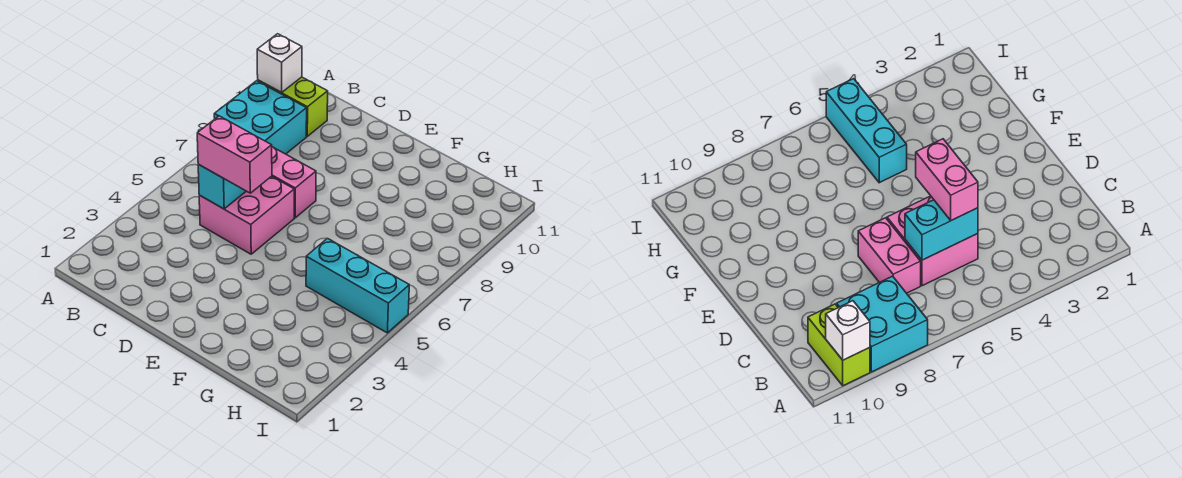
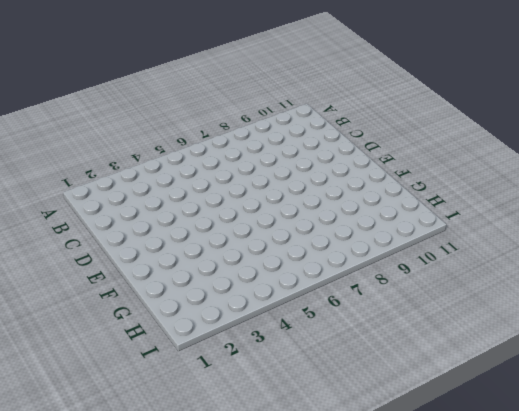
none -> cyan brick A8:B9 level 1
none -> lime brick A10:B10 level 1

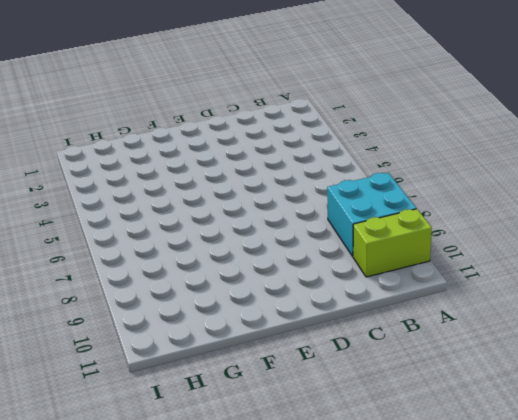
none -> pink brick C5:D6 level 1
none -> pink brick C7:D7 level 1

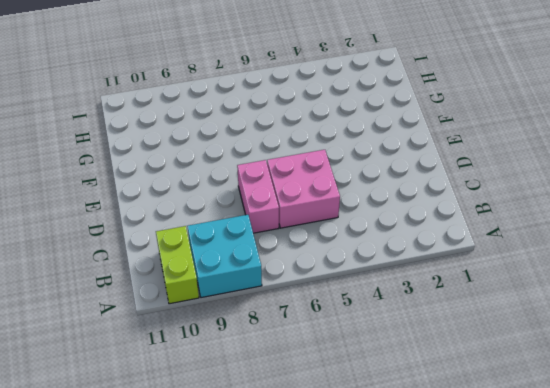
none -> cyan brick G5:I5 level 1
none -> white brick A10 level 2

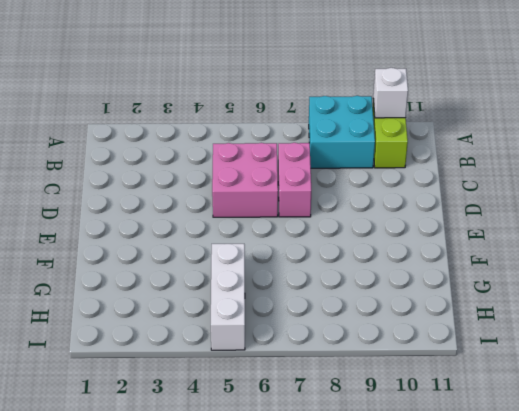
white brick G5:I5 level 1 -> cyan brick G5:I5 level 1
none -> cyan brick C5:C6 level 2
none -> pink brick C5:D5 level 3

